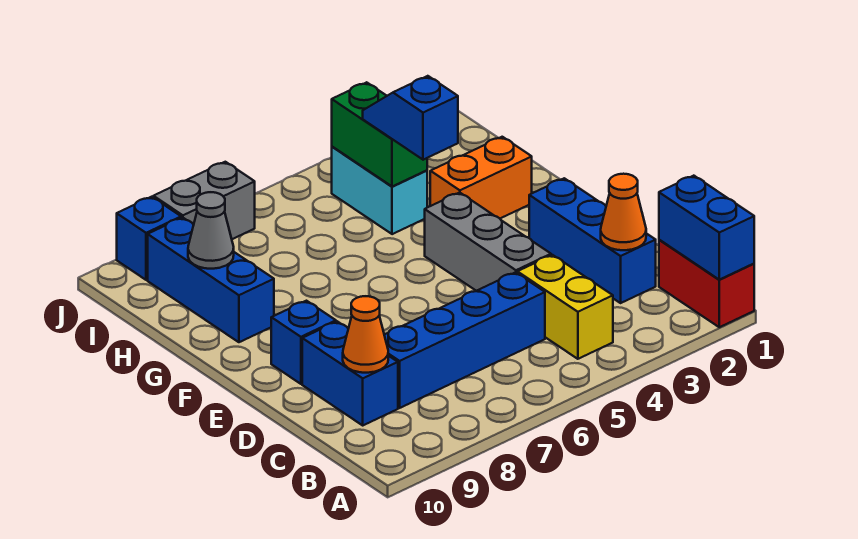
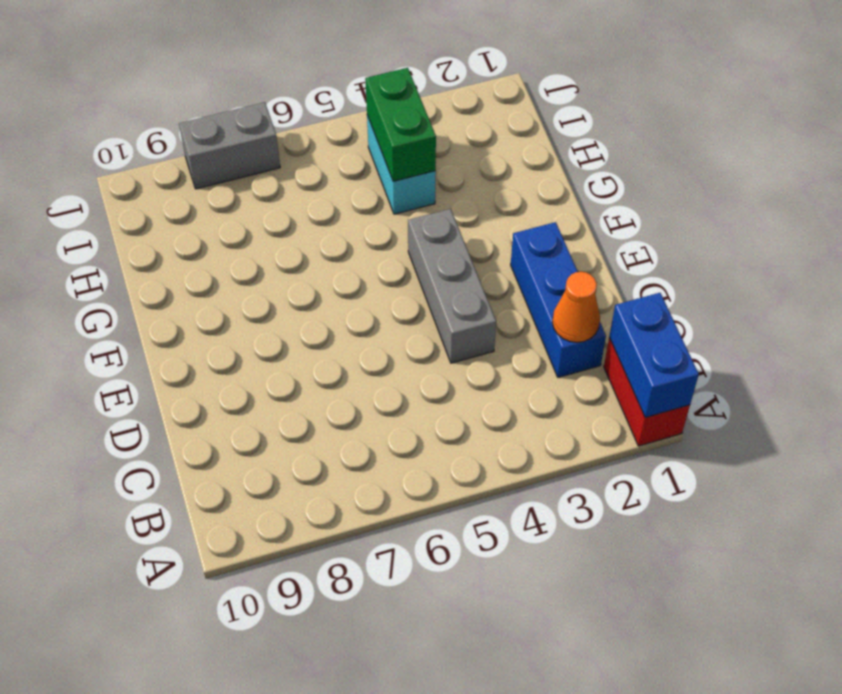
none -> yellow brick B4:C4 level 1
none -> blue brick C5:C8 level 1
none -> blue brick C9:D9 level 1

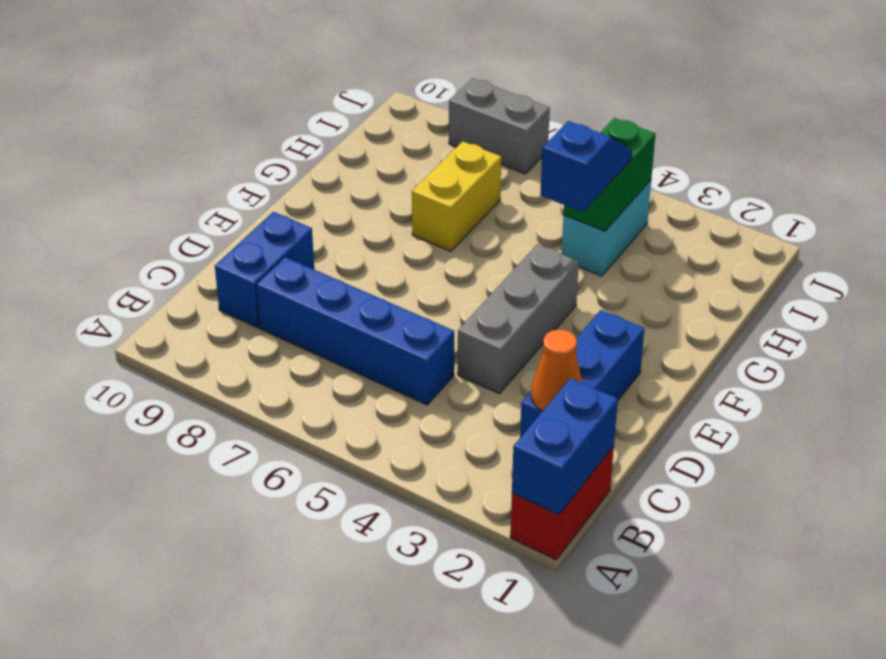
yellow brick G7:H7 level 1 -> yellow brick B4:C4 level 1
none -> blue brick E9 level 1
none -> orange brick G2:G3 level 1
none -> blue brick G9:I9 level 1

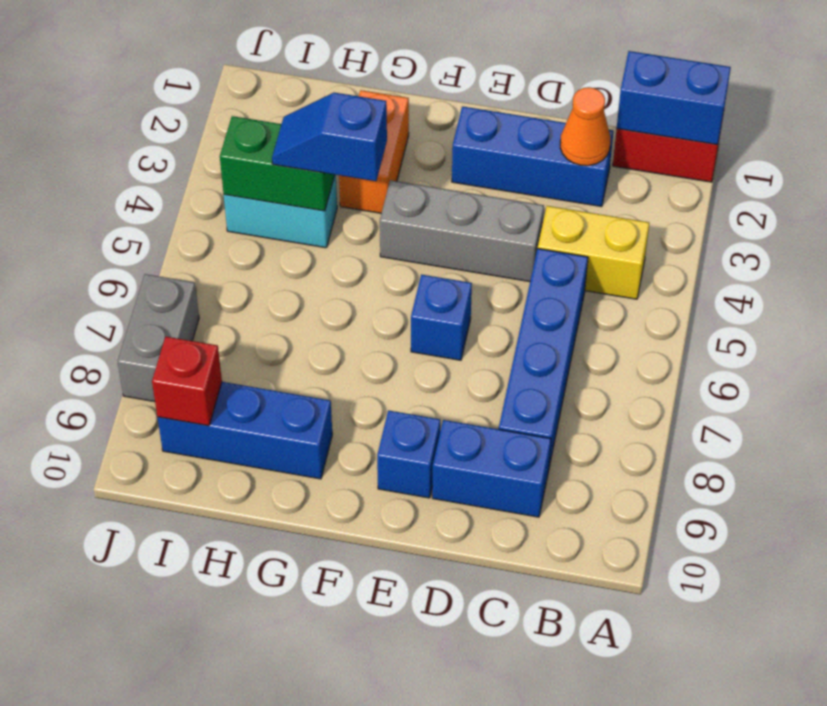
blue brick E6 level 1 -> blue brick J9 level 1
red brick I9 level 2 -> none
none -> orange cone C9 level 2
none -> grey cone H9 level 2

